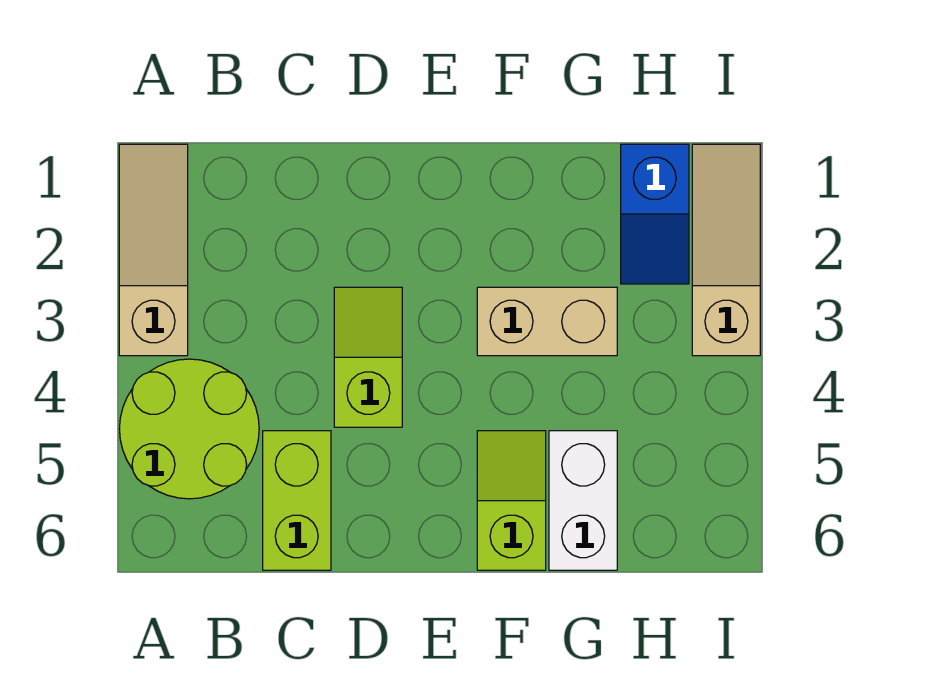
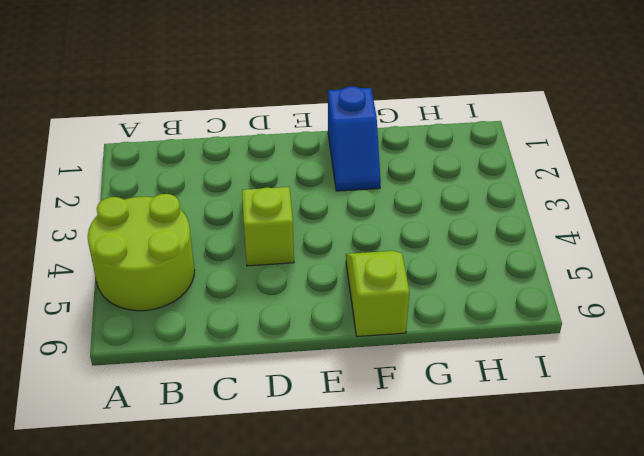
blue slope F1:F2 level 1 top 1 -> blue slope H1:H2 level 1 top 1
none -> tan slope A1:A3 level 1 top 3
none -> lime brick C5:C6 level 1

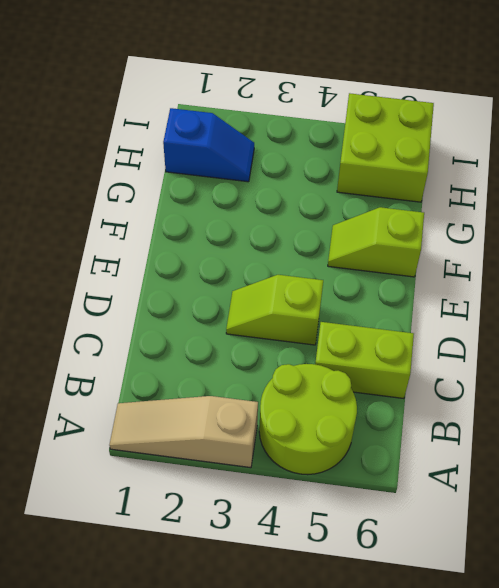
lime brick H5:I6 level 1 -> none
none -> tan brick F3:G3 level 1
none -> white brick G5:G6 level 1

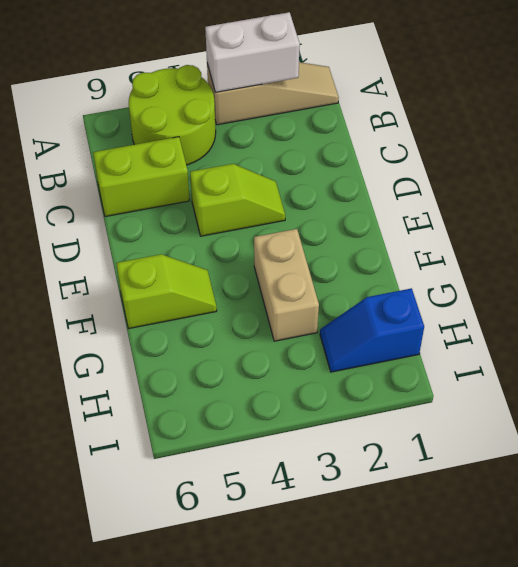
white brick A2:A3 level 2 -> white brick G5:G6 level 1
none -> tan slope I1:I3 level 1 top 3

